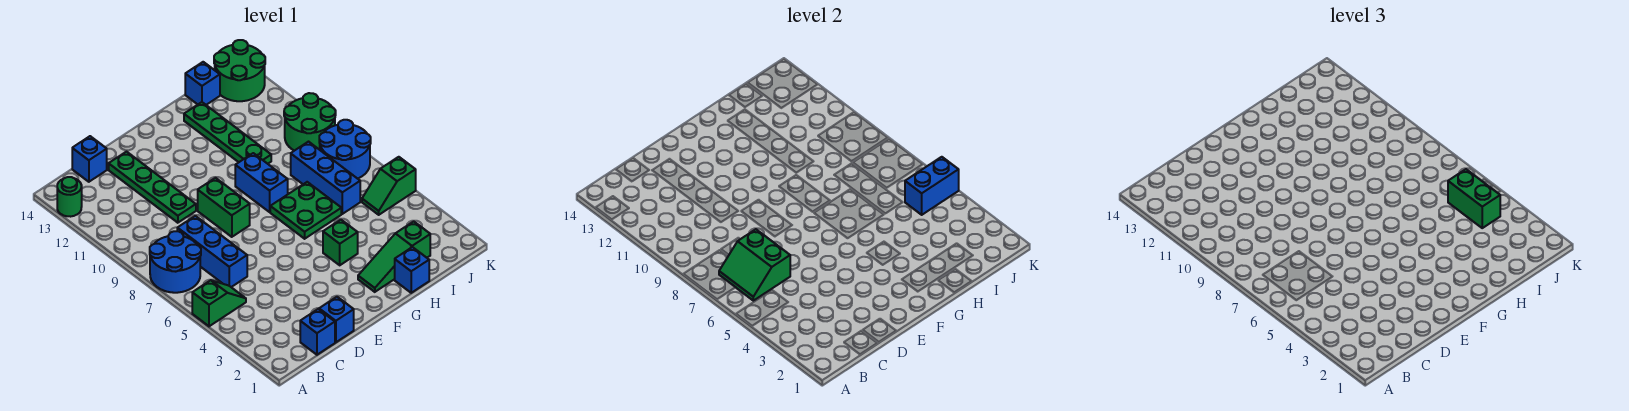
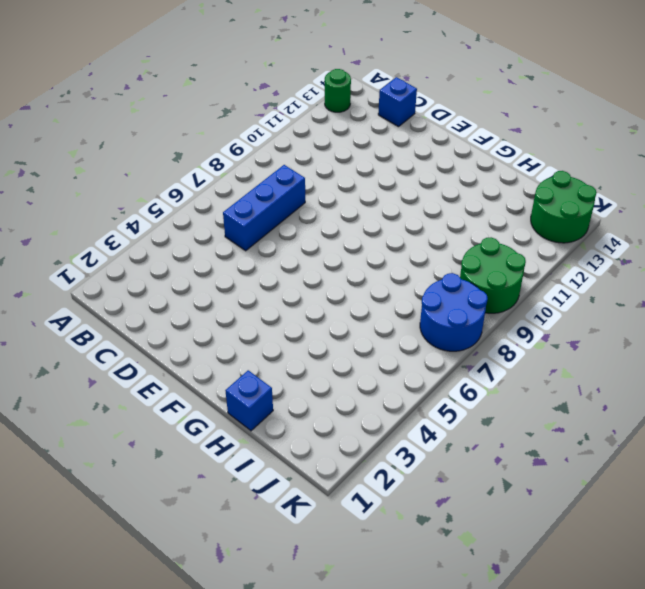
none -> green slope A5:B5 level 1 top A
none -> blue round brick A7:B8 level 1
none -> blue brick C1 level 1

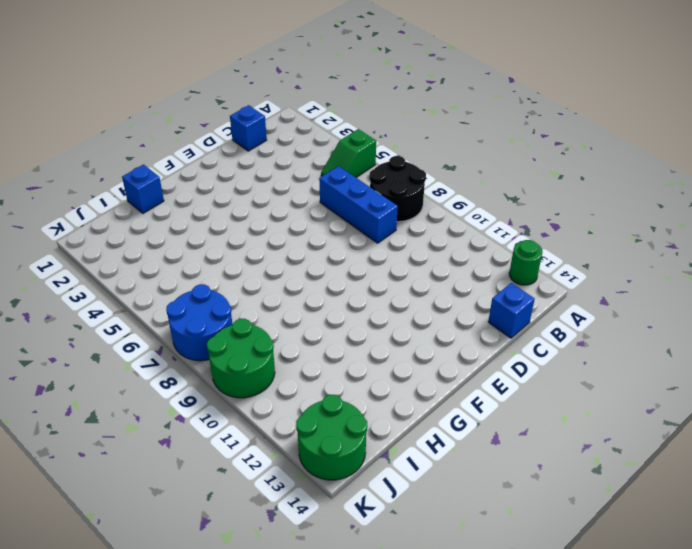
black round brick A7:B8 level 1 -> blue round brick A7:B8 level 1
none -> blue brick D1 level 1
none -> green plate D10:D13 level 1
none -> green brick E8:E9 level 1

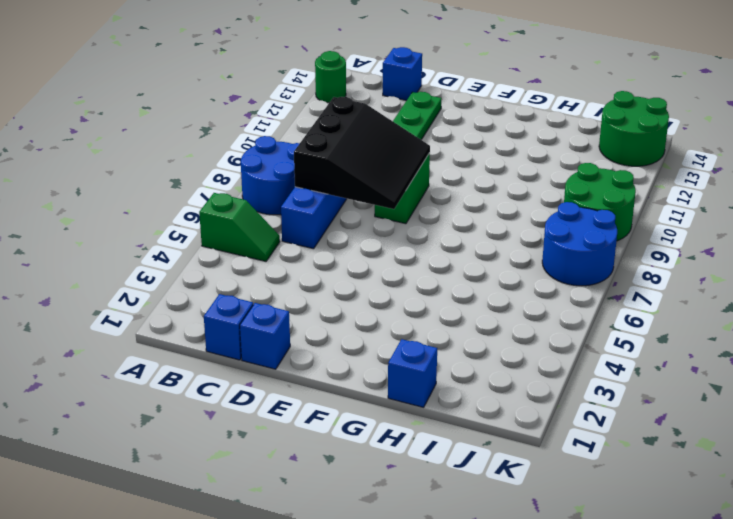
black slope C7:E9 level 2 top C -> green slope B6:C7 level 2 top C
none -> green slope G2:I2 level 1 top I
none -> green brick G4 level 1
none -> green plate G6:H7 level 1

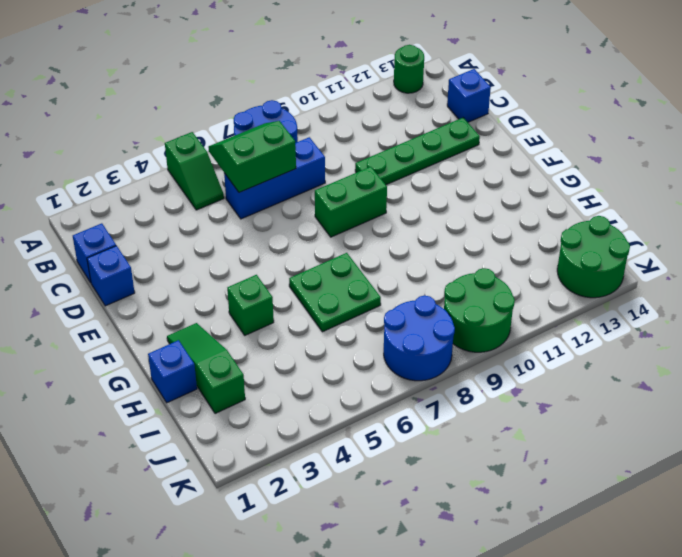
none -> blue brick G8:G9 level 1
none -> green plate H10:H13 level 1
none -> blue brick I6:I8 level 1

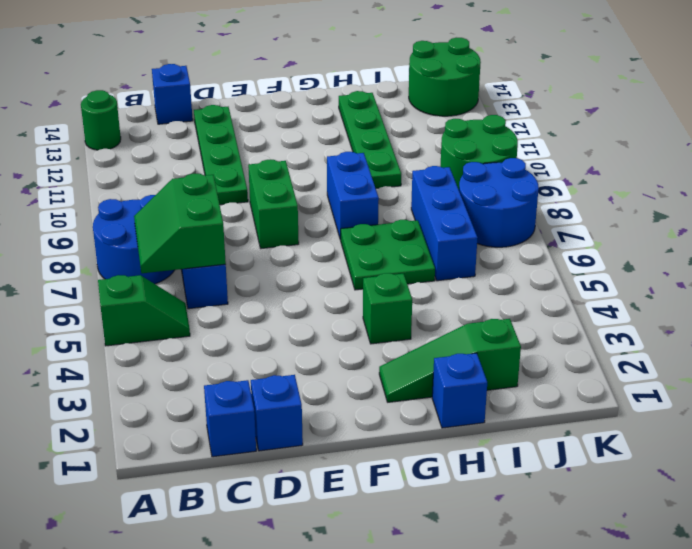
none -> blue brick I14 level 1
none -> green slope J5:K5 level 1 top K
none -> blue brick J5:K5 level 2

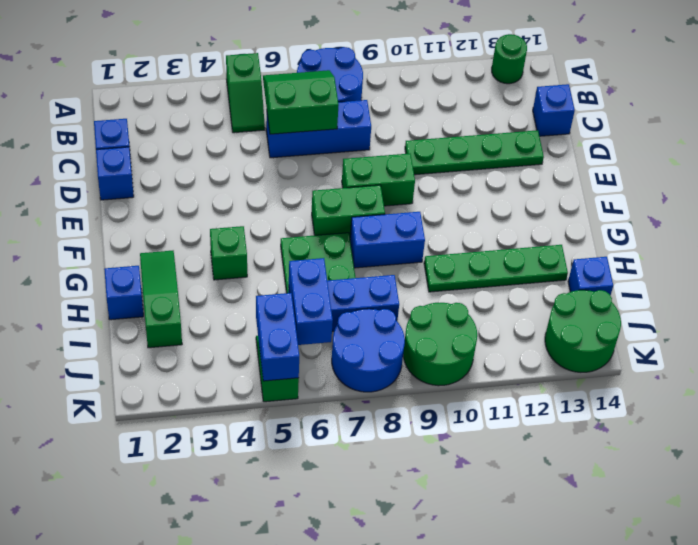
green brick F7:F8 level 1 -> green brick J4:J5 level 3
blue brick I6:J6 level 2 -> none

